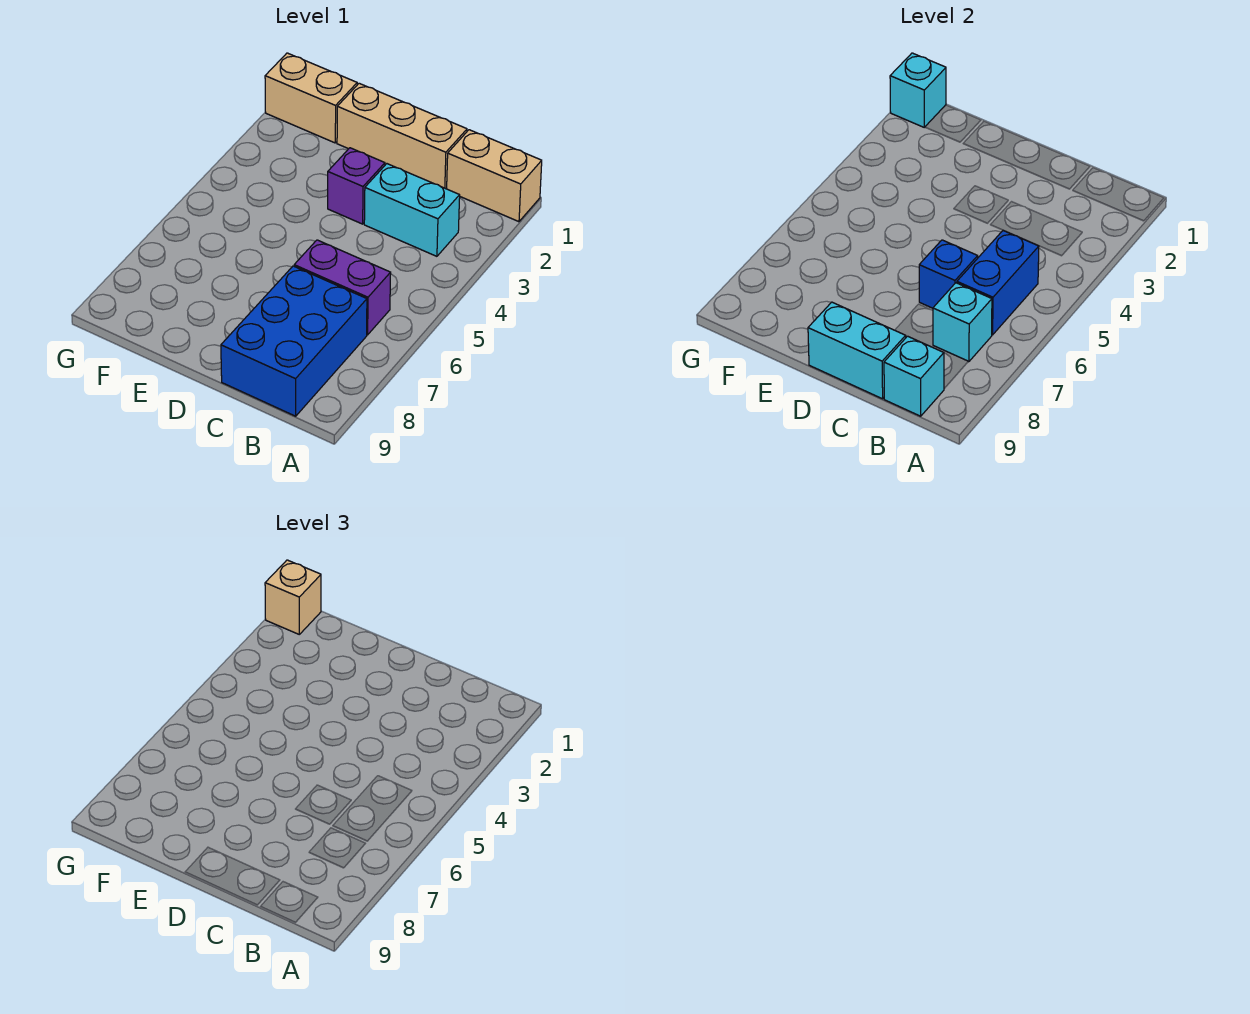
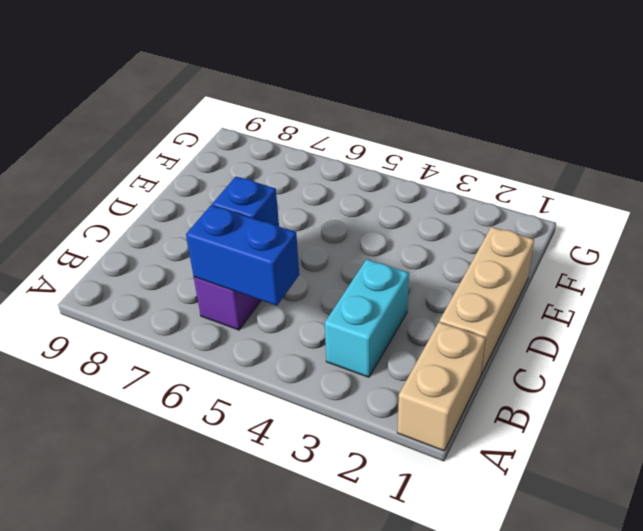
none -> blue brick B7:C9 level 1
none -> purple brick D3 level 1
none -> tan brick F1:G1 level 1

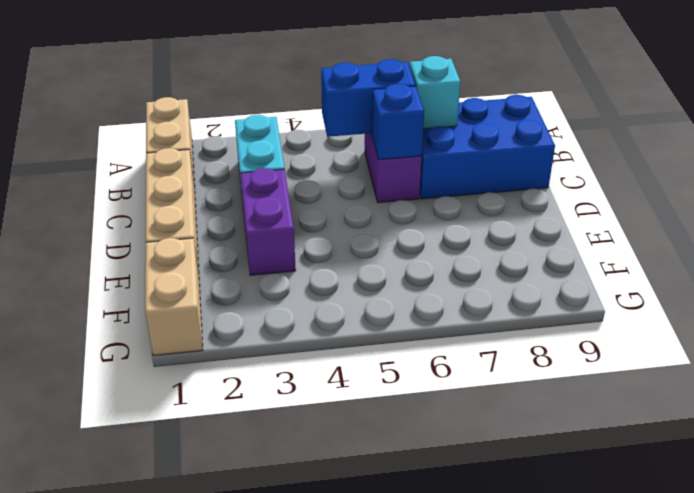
purple brick D3:E3 level 1 -> purple brick D3 level 1
none -> cyan brick B9 level 2
none -> cyan brick C9:D9 level 2
none -> cyan brick G1 level 2

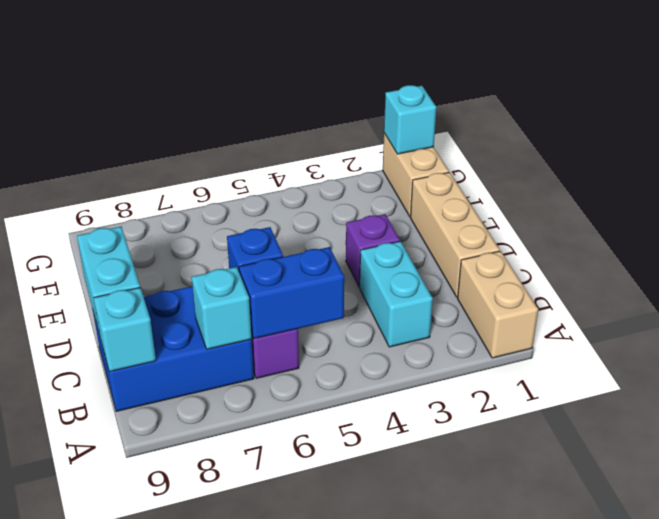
none -> tan brick G1 level 3

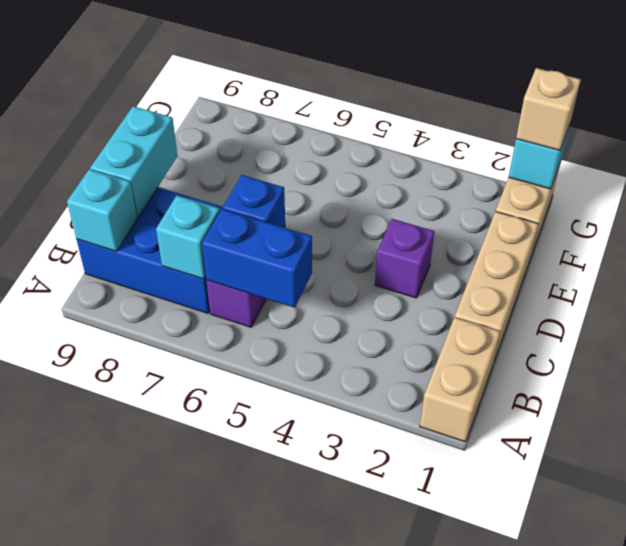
none -> cyan brick B3:C3 level 1

